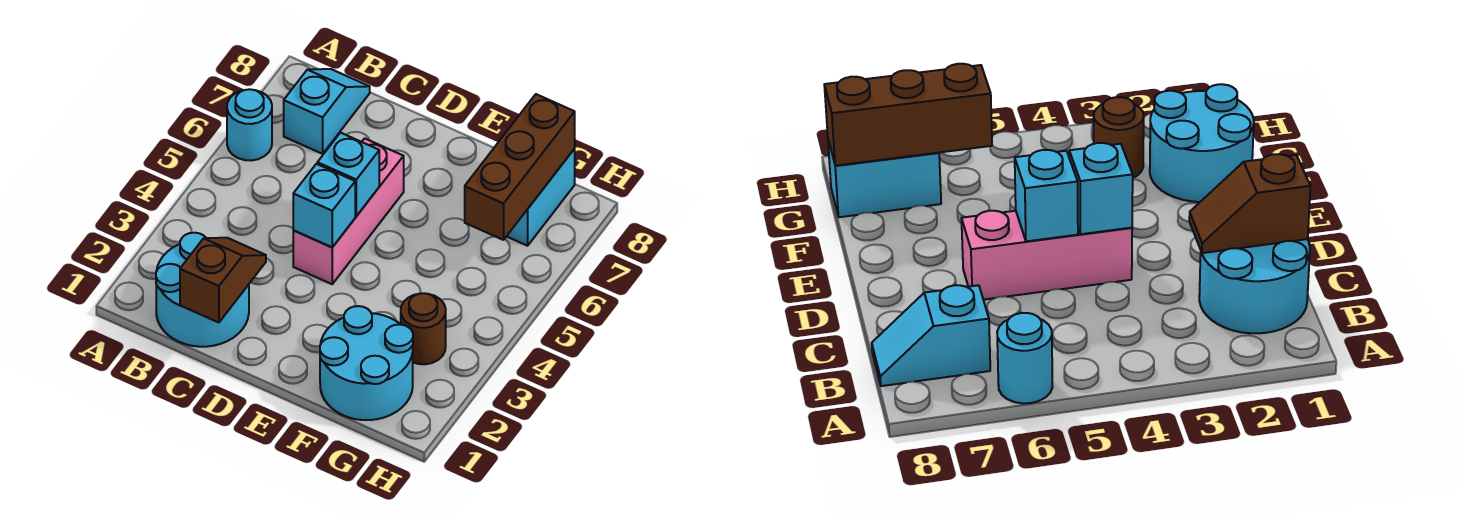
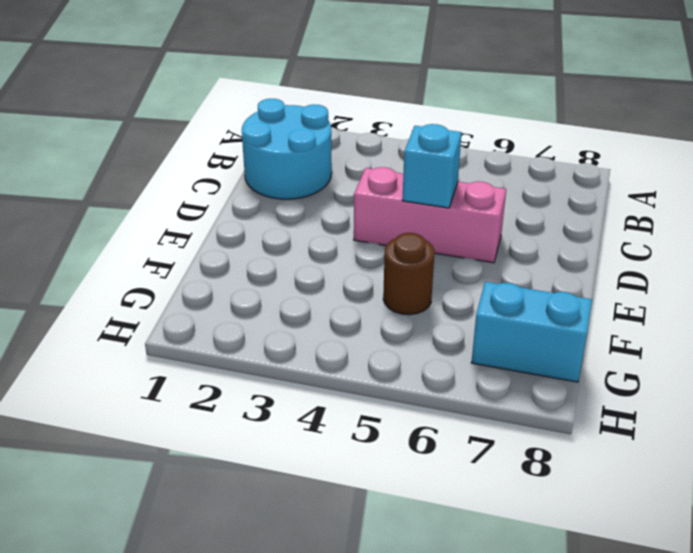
brown round brick F5 level 1 -> brown round brick G3 level 1
none -> cyan round brick A6 level 1
none -> cyan slope B7:B8 level 1 top 7

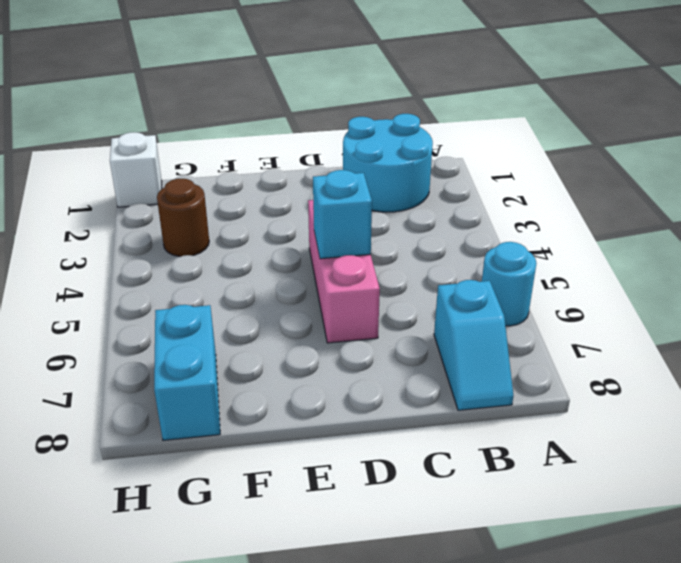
white brick H1 level 1 -> none
none -> cyan round brick F1:G2 level 1
none -> brown slope C1:C2 level 2 top 1

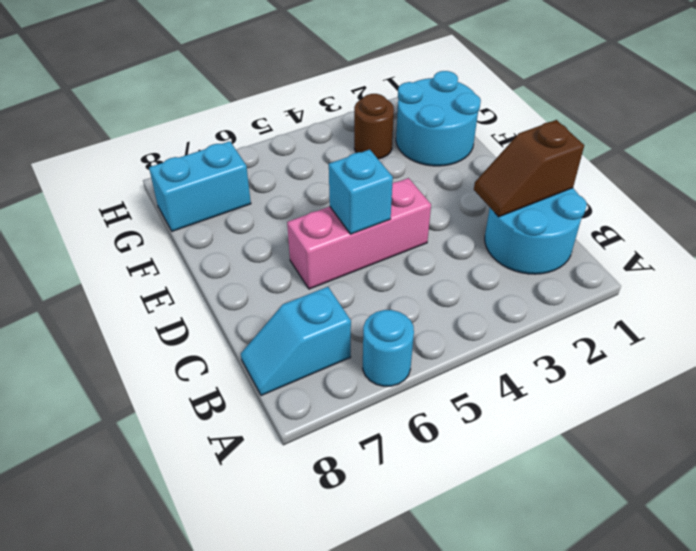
none -> cyan brick D4 level 2
none -> brown brick G6:G8 level 2

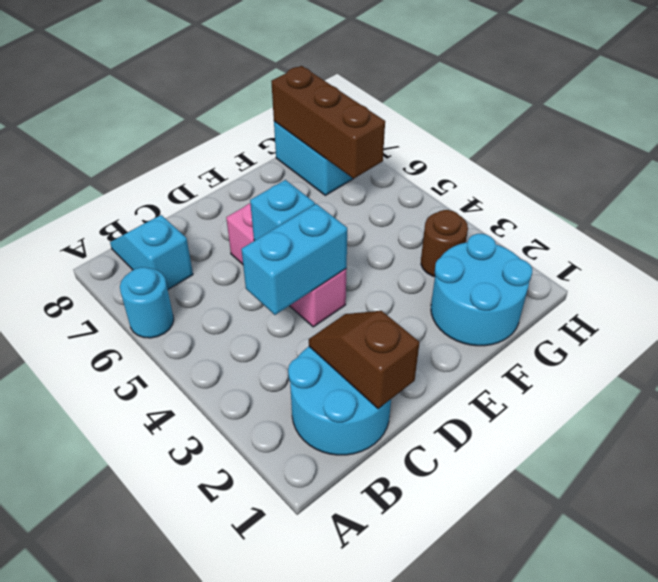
cyan brick C4:D4 level 2 -> cyan brick D4 level 2

